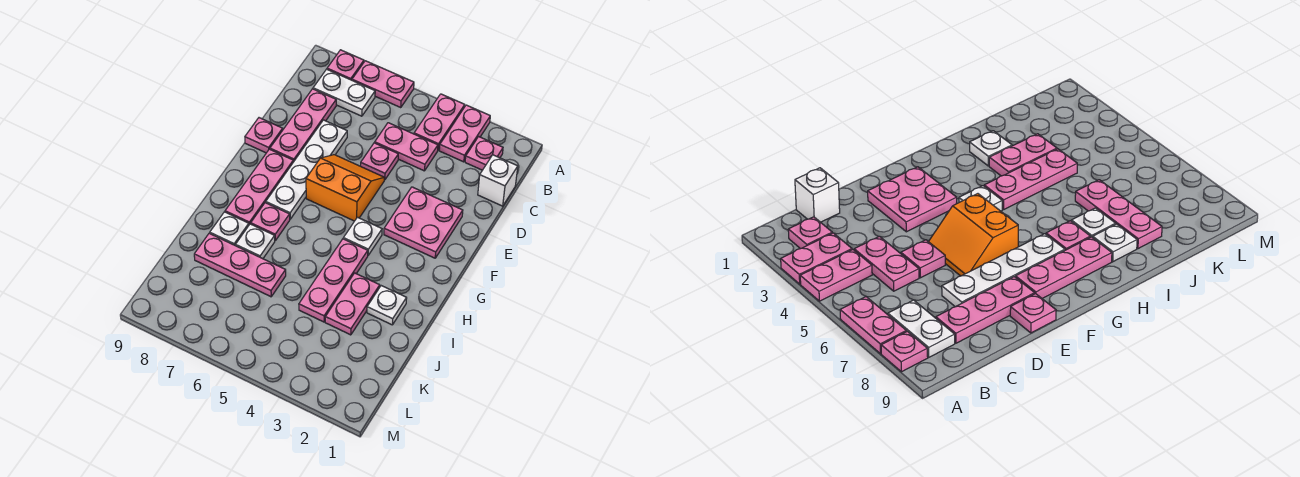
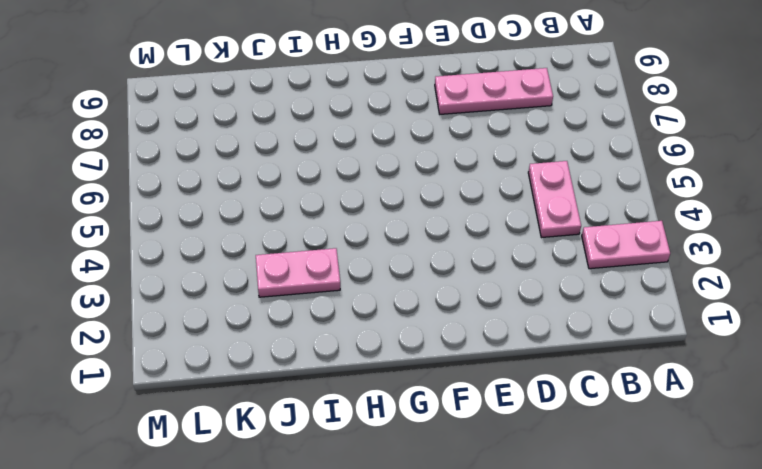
none -> pink plate A4:B4 level 1
none -> pink plate A6:A7 level 1
none -> pink plate A8 level 1

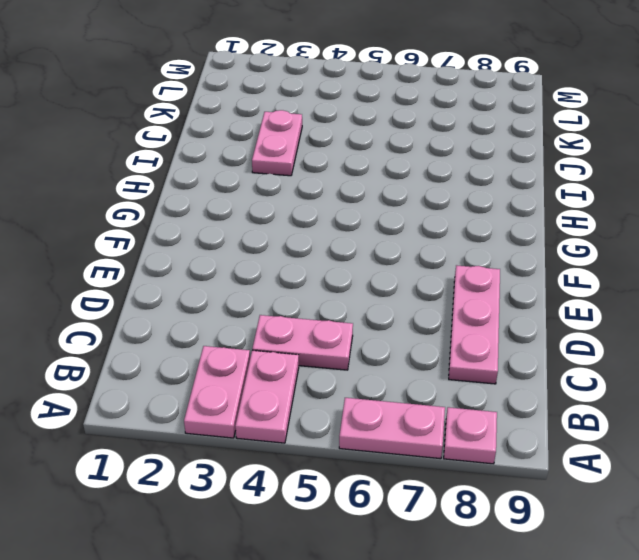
none -> pink plate B2 level 1
none -> white plate B7:B8 level 1
none -> white brick C1 level 1

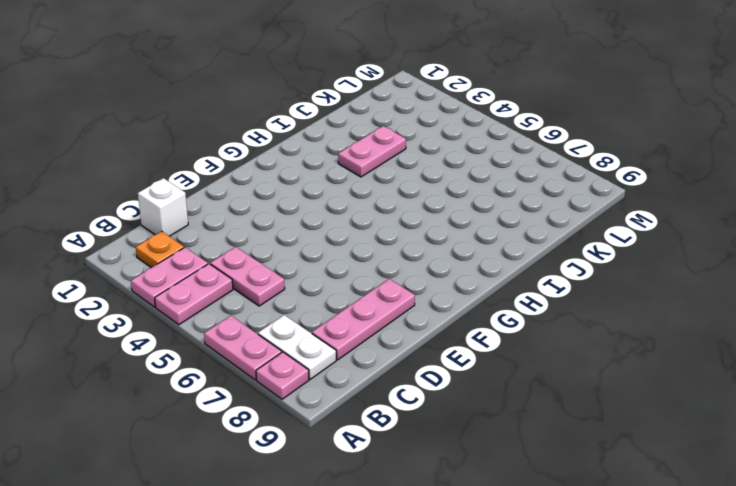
orange plate B2 level 1 -> pink plate B2 level 1
none -> pink plate D5 level 1
none -> white plate D7:G7 level 1
none -> pink plate E2:F3 level 1

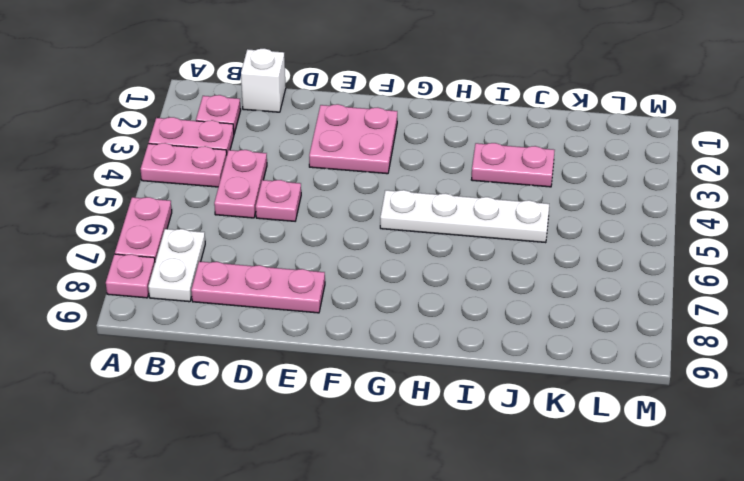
white plate G5:J5 level 1 -> white plate D7:G7 level 1
none -> orange slope E5:F6 level 1 top F
none -> pink plate E9 level 1
none -> pink plate F8:H8 level 1

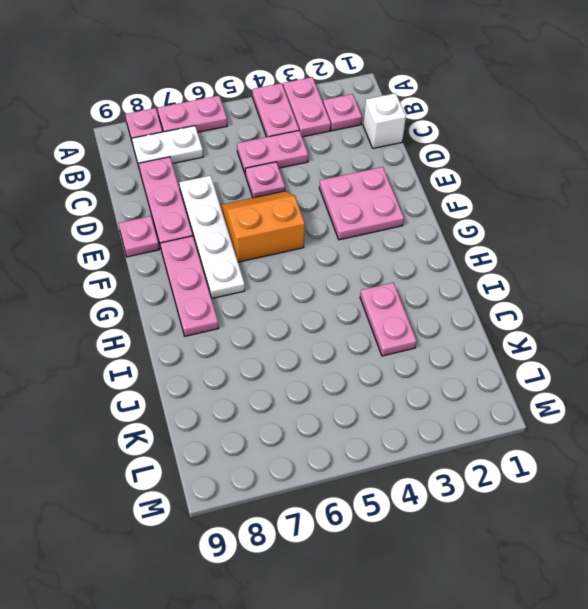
none -> white plate G4 level 1
none -> pink plate H4:J4 level 1
none -> pink plate H7 level 1

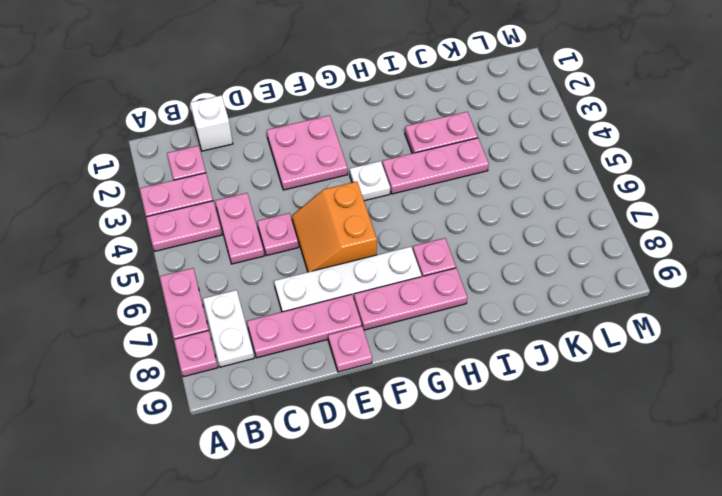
none -> white plate I2 level 1
none -> white plate I7 level 1
none -> white plate I8 level 1

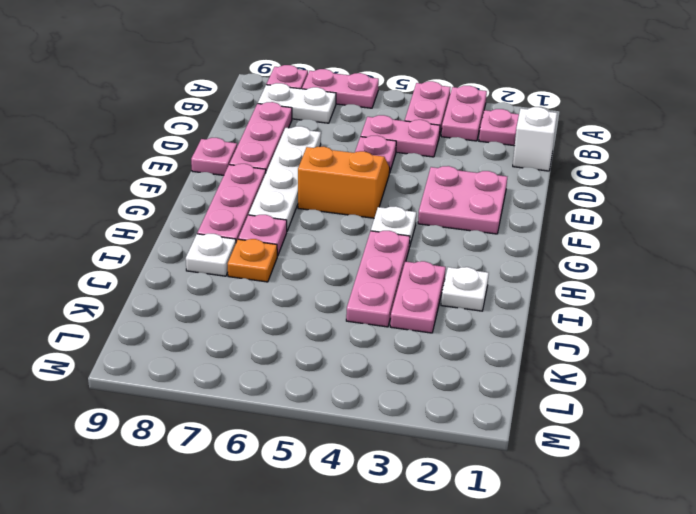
orange plate I7 level 1 -> white plate I7 level 1
none -> pink plate J6:J8 level 1

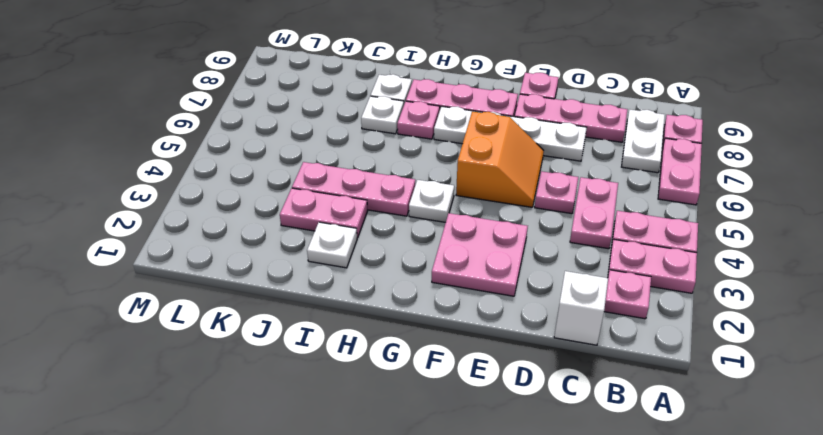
none -> pink plate J6:J8 level 1

